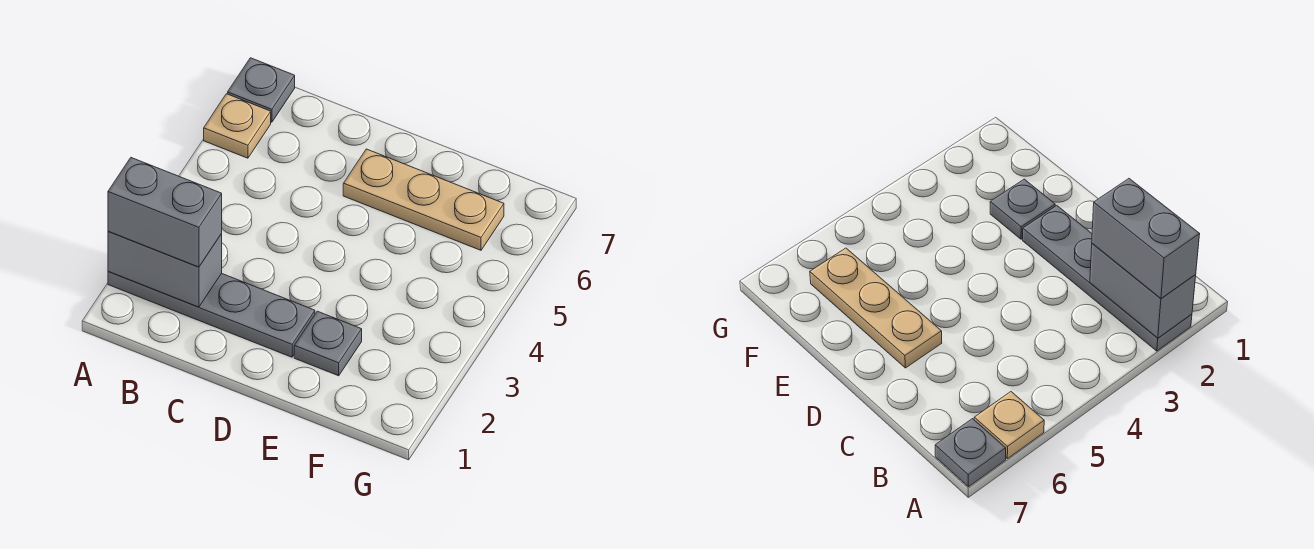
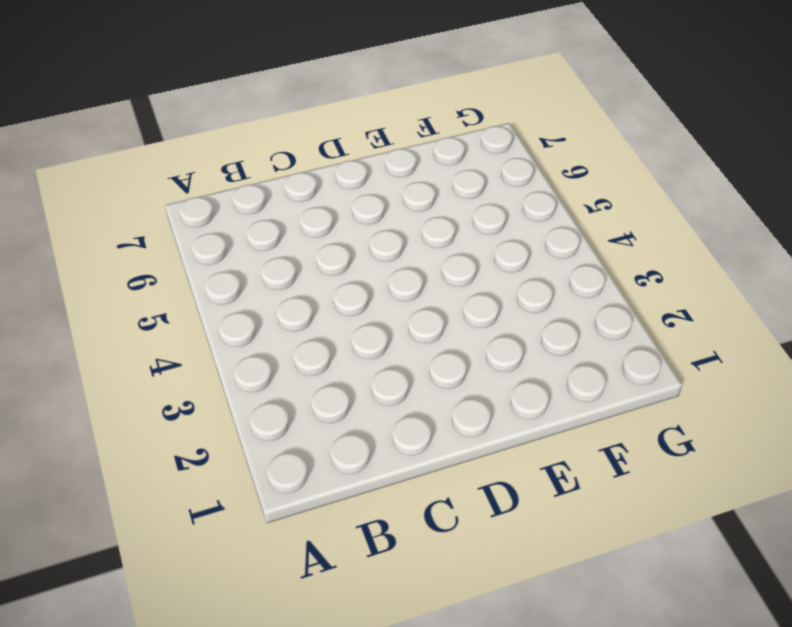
none -> grey plate A2:D2 level 1
none -> tan plate A6 level 1

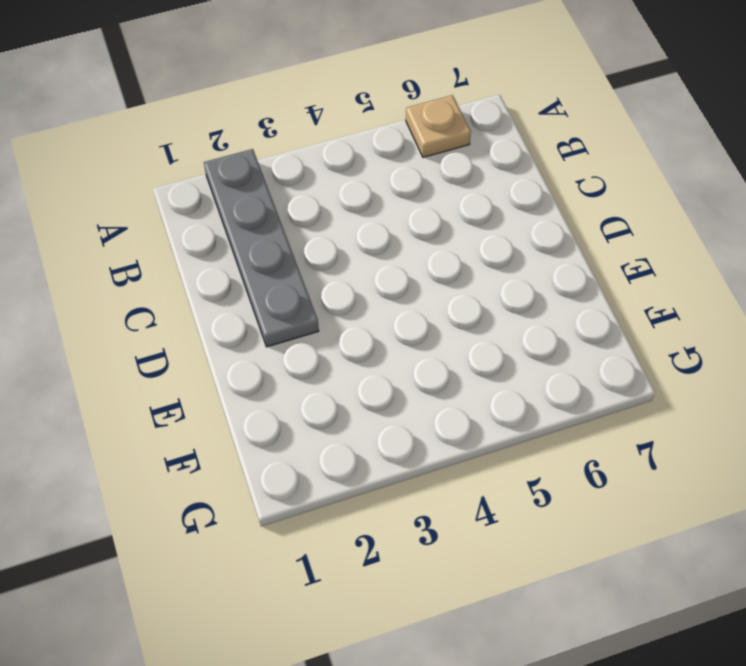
none -> grey plate A7 level 1
none -> tan plate D6:F6 level 1

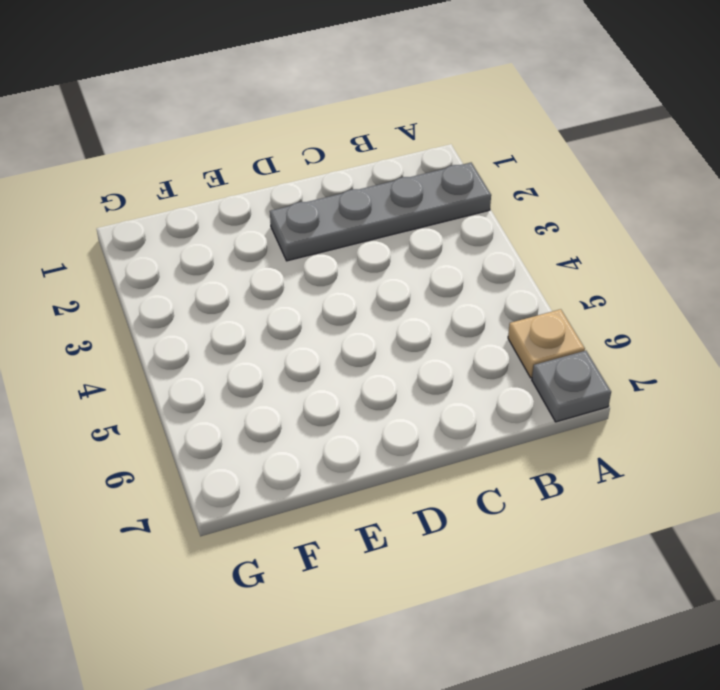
none -> tan plate D6:F6 level 1
none -> grey plate E2 level 1

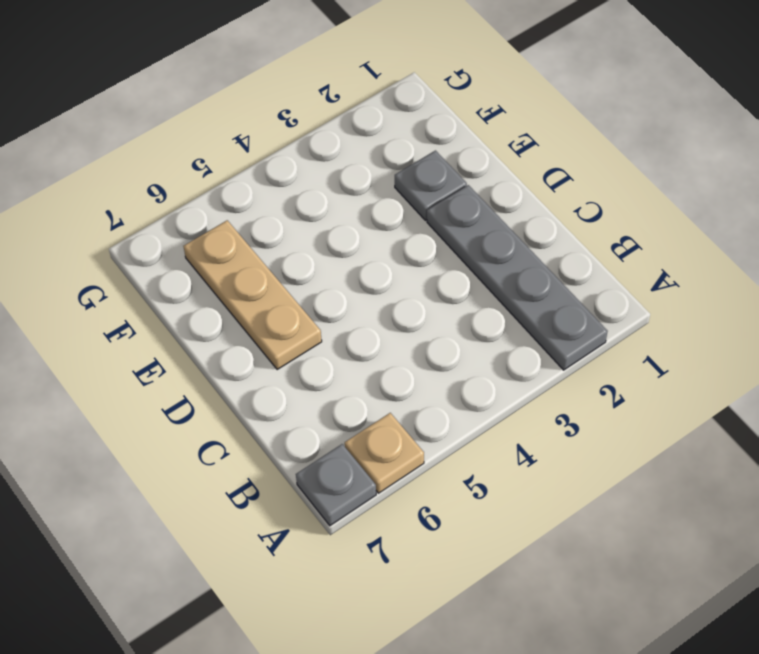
none -> grey brick A2:B2 level 2
none -> grey brick A2:B2 level 3

